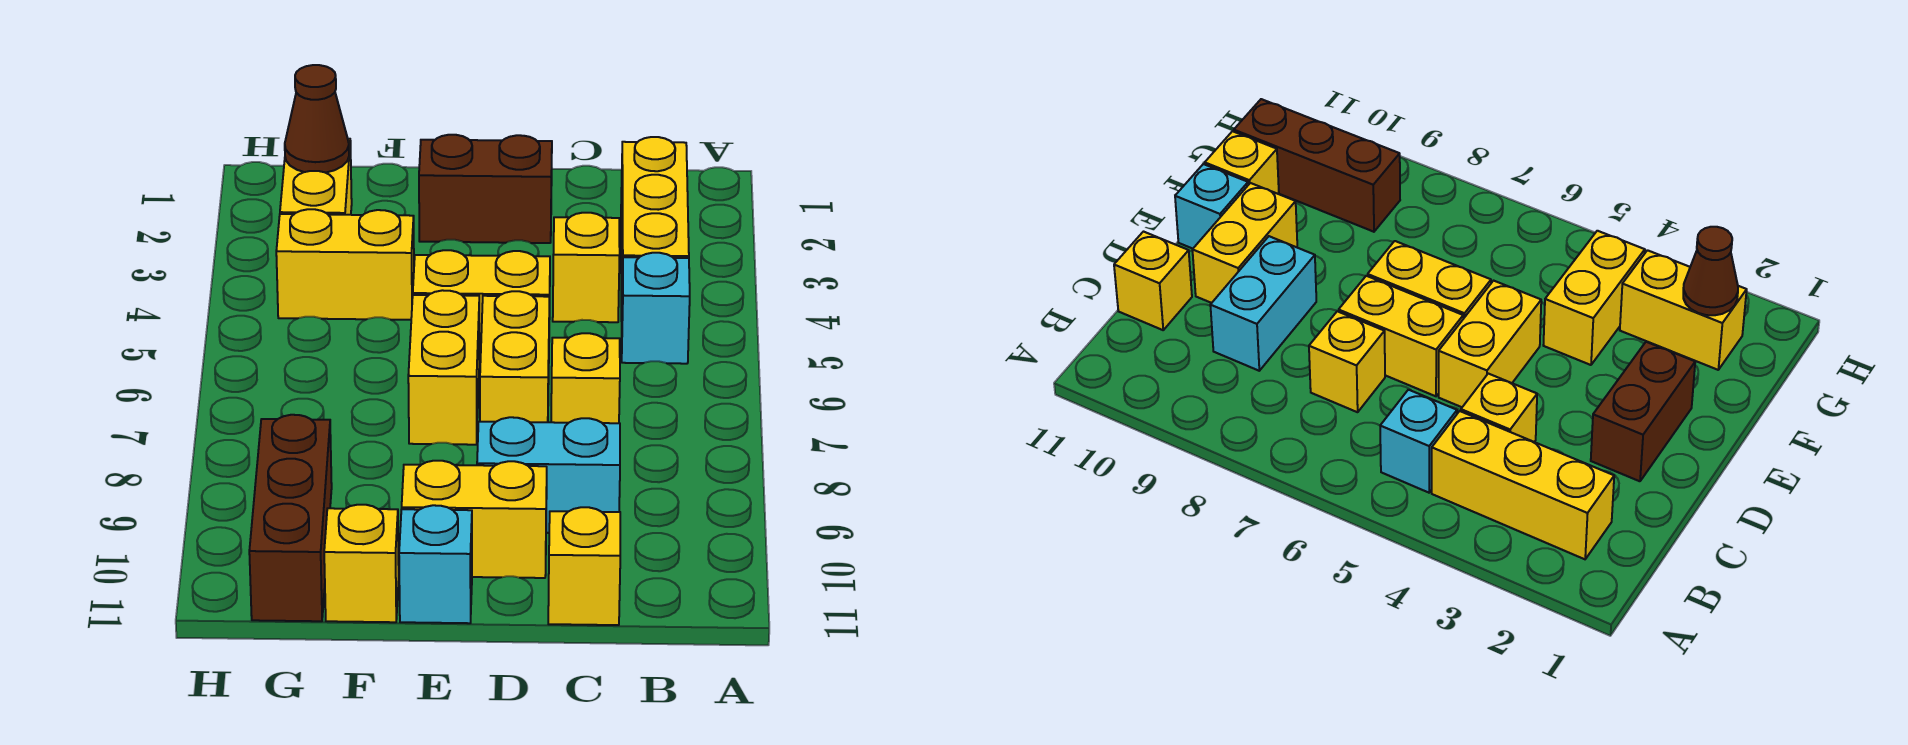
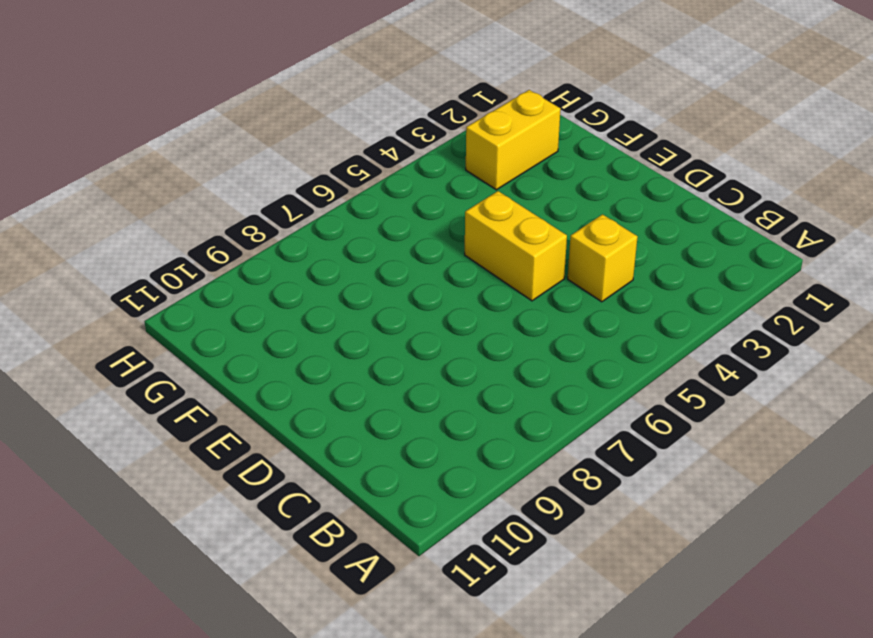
none -> yellow brick B2:B4 level 1
none -> cyan brick B5 level 1
none -> yellow brick C7 level 1

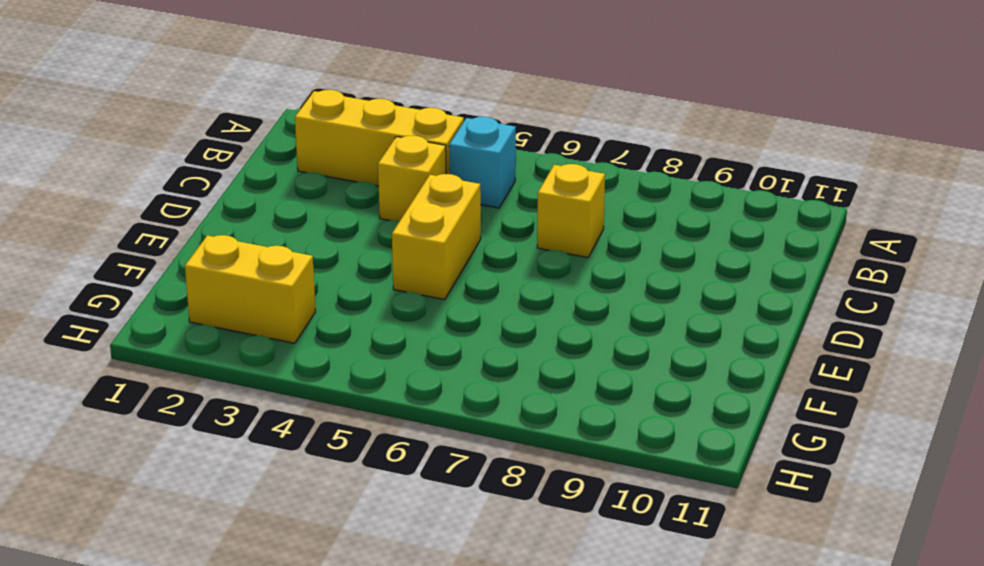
none -> cyan brick C9:D9 level 1
none -> yellow brick C11 level 1
none -> brown brick D2:E2 level 1

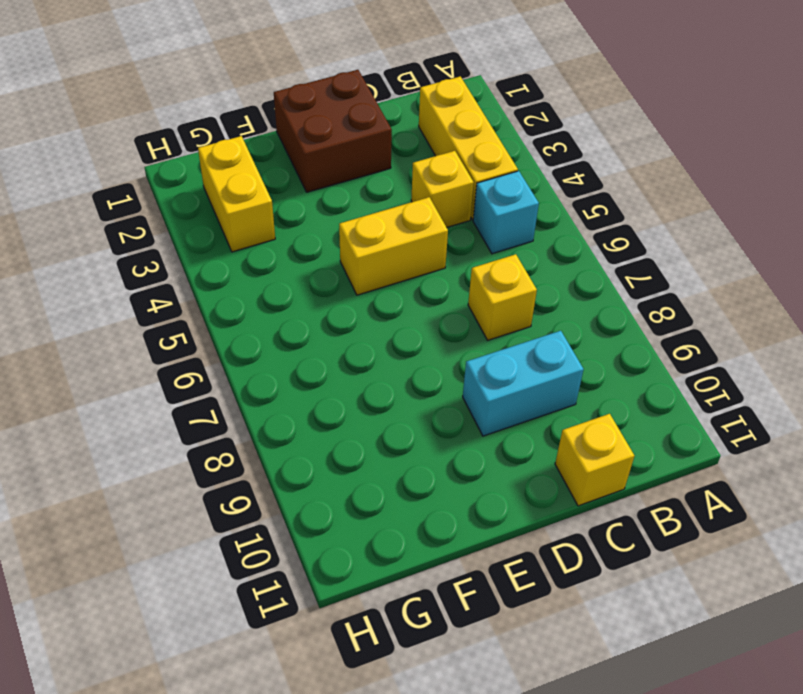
brown brick D1:E2 level 1 -> brown brick D2:E2 level 1
none -> yellow brick D6:D7 level 1
none -> yellow brick D10:E10 level 1
none -> yellow brick E6:E7 level 1

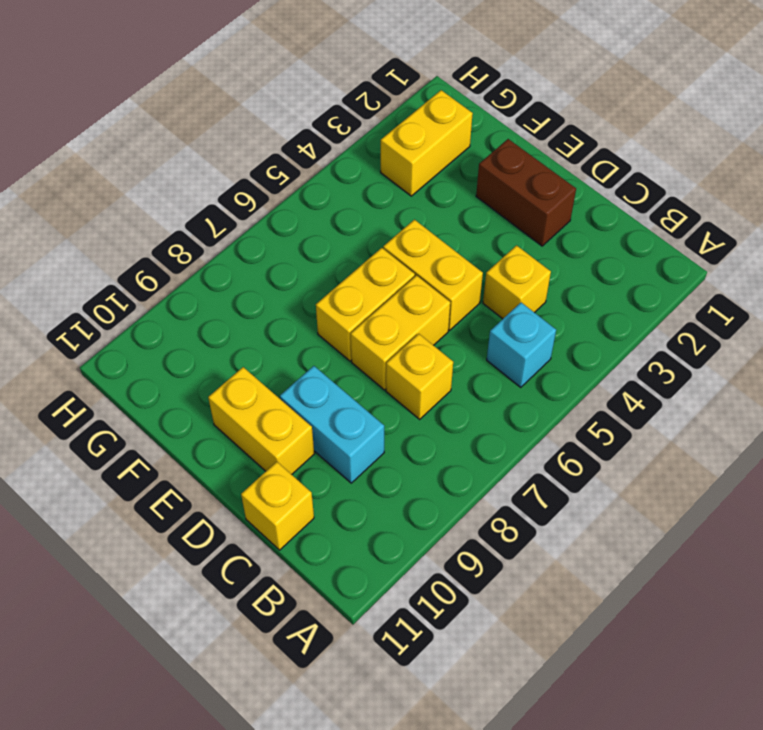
none -> yellow brick B2:B4 level 1
none -> cyan brick E11 level 1
none -> yellow brick F4:G4 level 1

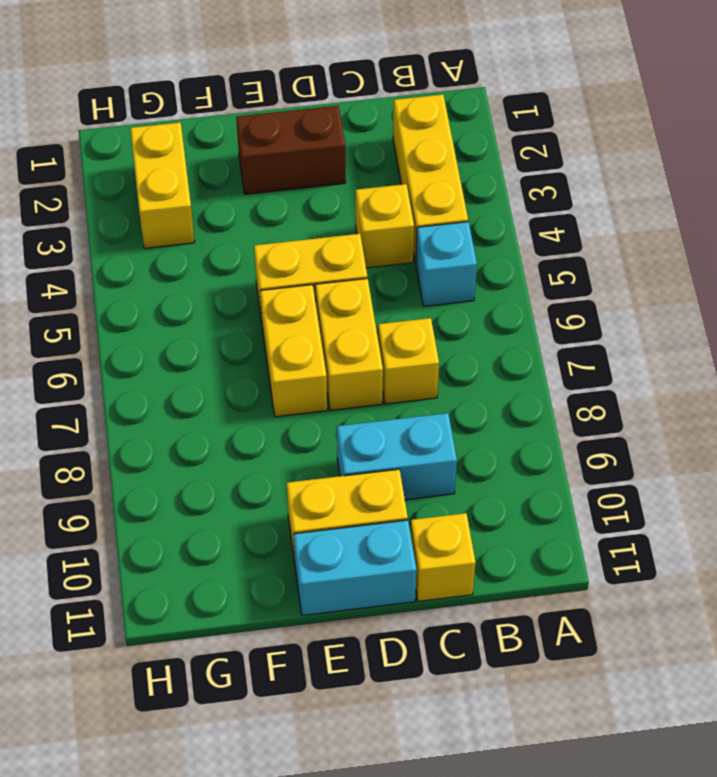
cyan brick D11:E11 level 1 -> cyan brick E11 level 1
none -> yellow brick F4:G4 level 1
none -> yellow brick F11 level 1
none -> brown brick G9:G11 level 1

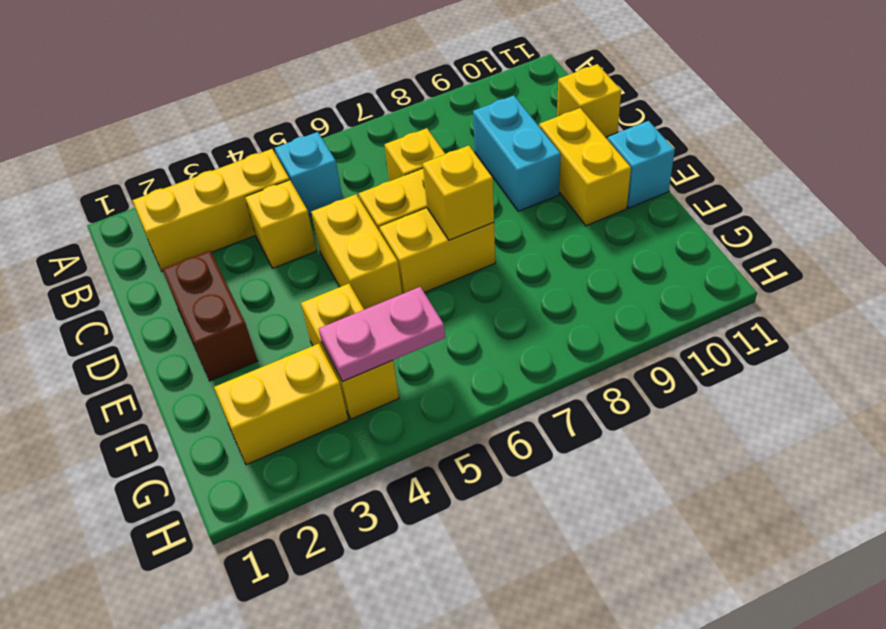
yellow brick E7 level 2 -> yellow brick F11 level 1
pink plate G4:G5 level 2 -> none
none -> brown brick G9:G11 level 1
none -> brown cone G2 level 2

